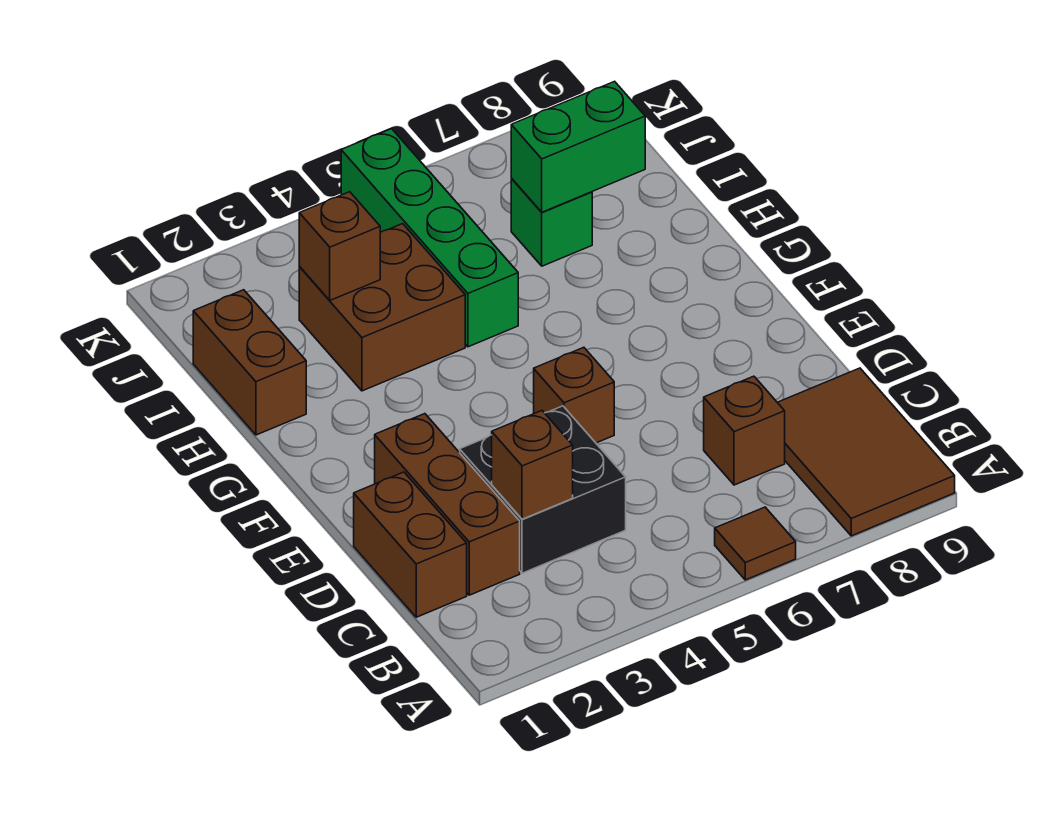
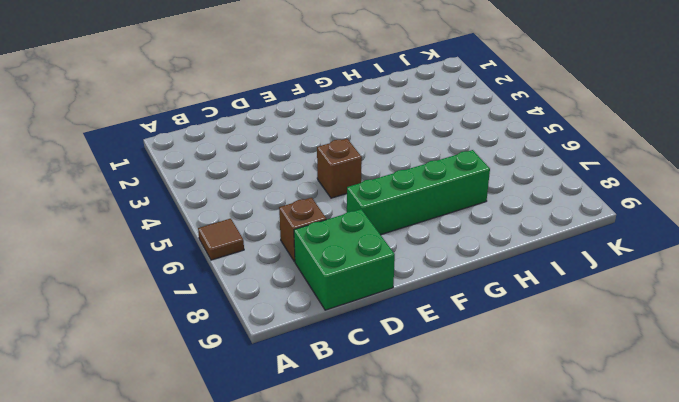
green brick C8:D9 level 1 -> brown tile A8:C9 level 1
green brick E7:H7 level 1 -> green brick H5:K5 level 1
none -> brown brick C1:D1 level 1
none -> brown brick C2:E2 level 1
none -> black brick C3:D4 level 1

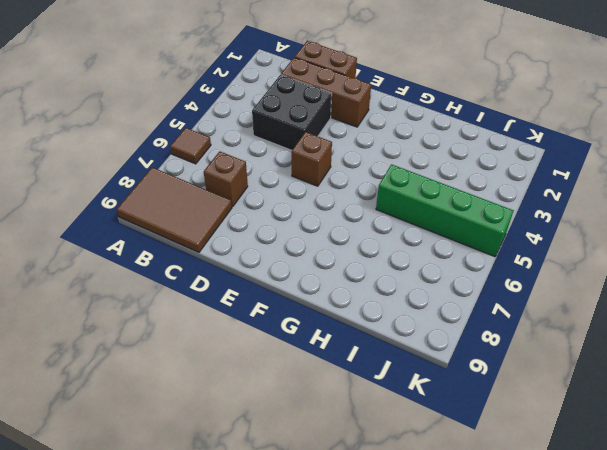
none -> brown brick H1:I1 level 1
none -> brown brick H3:I4 level 1
none -> green brick I7 level 1

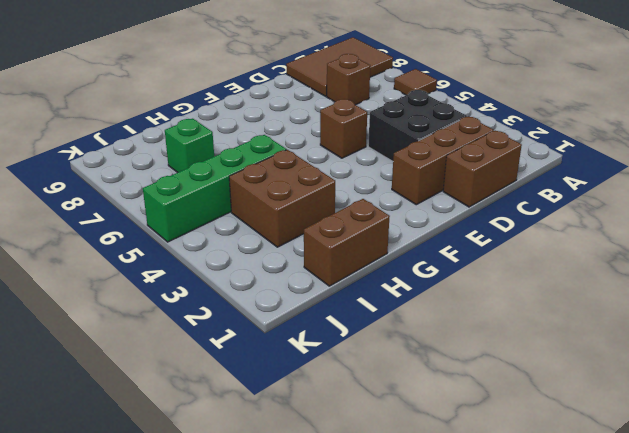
none -> brown brick C3 level 2
none -> brown brick I3 level 2
none -> green brick I7:I8 level 2

